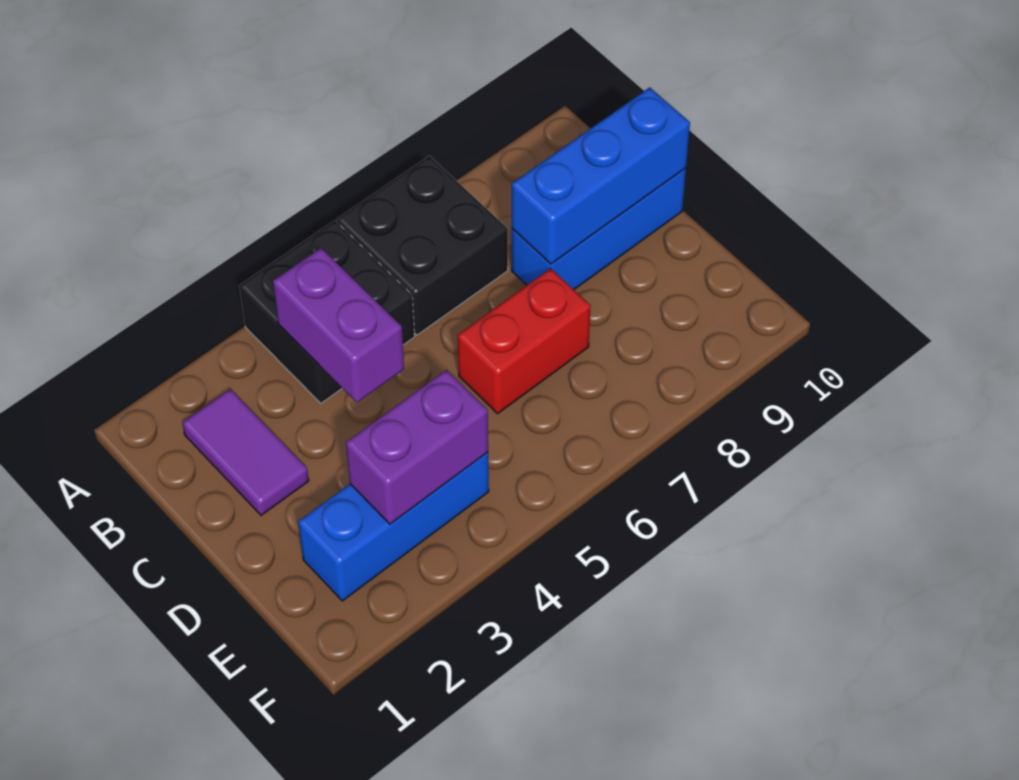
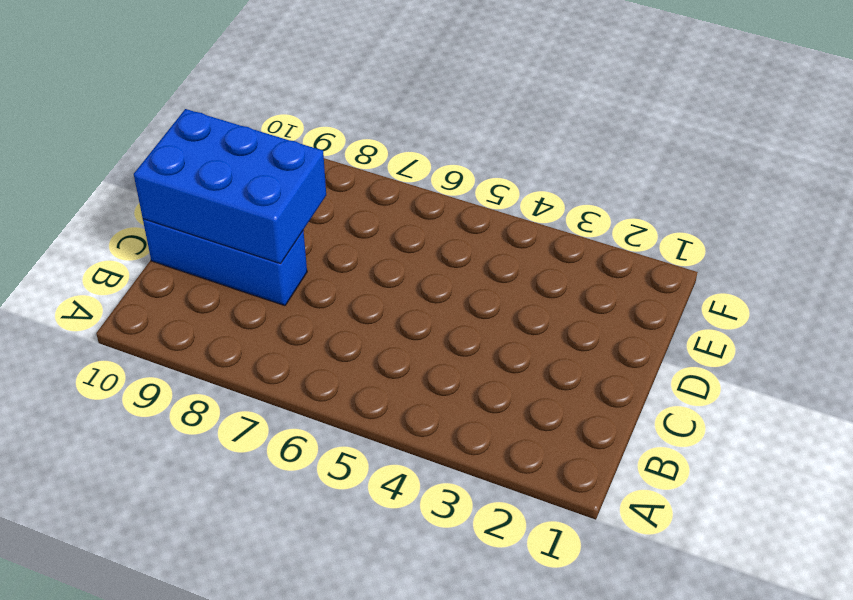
blue brick C8:D10 level 2 -> blue brick C8:C10 level 2
none -> black brick A4:B5 level 1
none -> black brick A6:B7 level 1

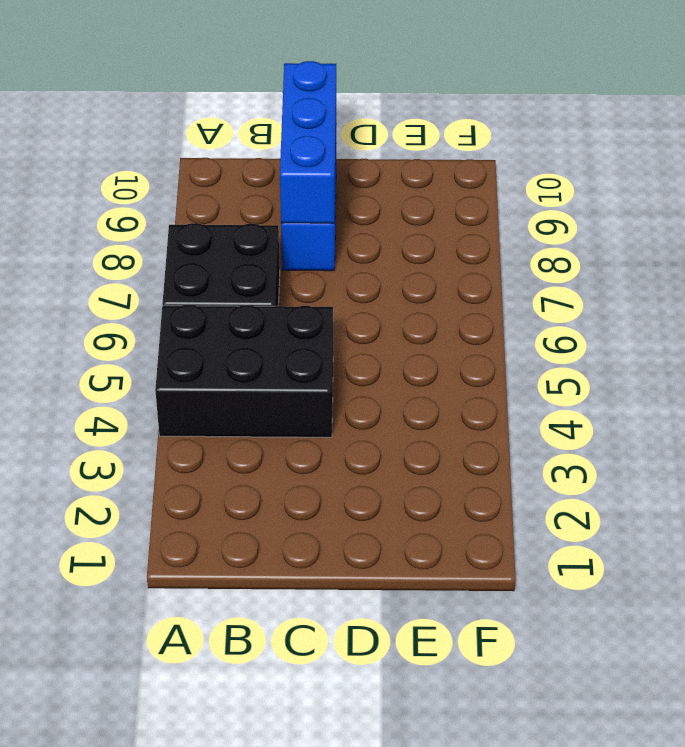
black brick A4:C5 level 1 -> black brick A4:B5 level 1
none -> purple tile B2:C2 level 1
none -> red brick D6:D7 level 1

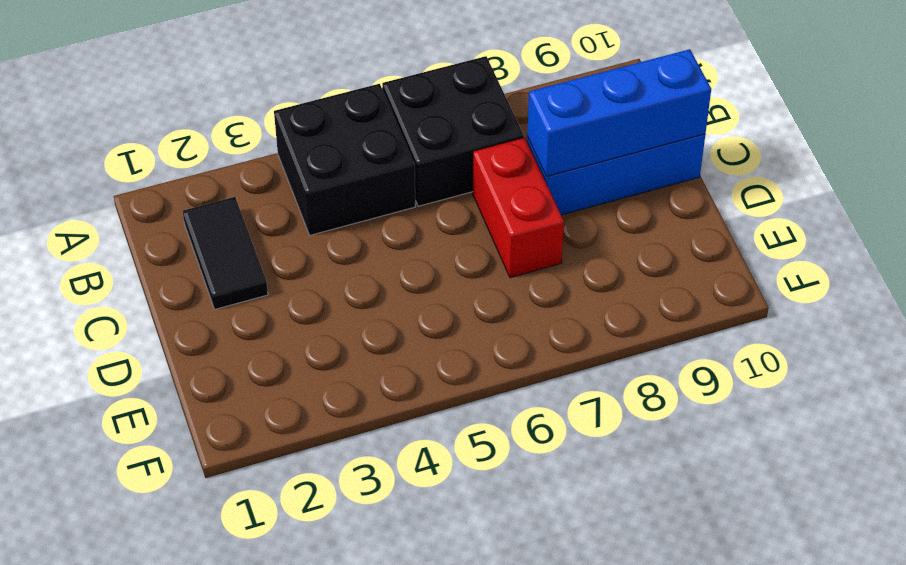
black tile B2:C2 level 1 -> purple tile B2:C2 level 1
red brick C7:D7 level 1 -> red brick D6:D7 level 1
none -> blue brick E2:E4 level 1
none -> purple brick B4:C4 level 2

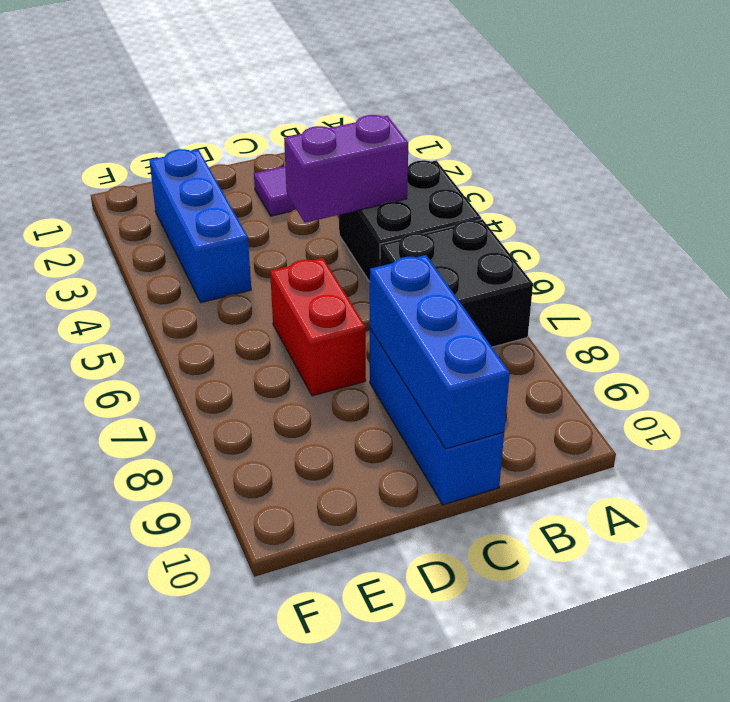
none -> purple brick E3:E4 level 2

